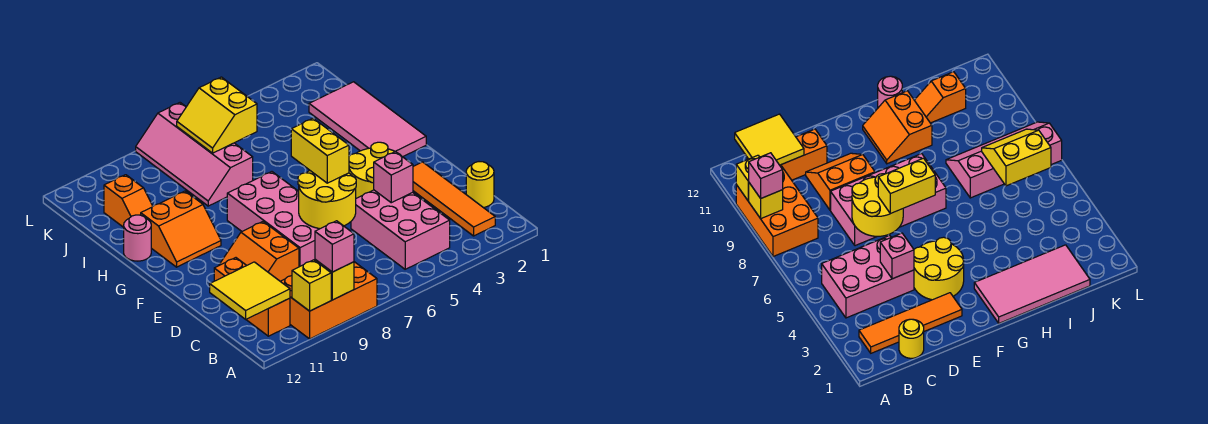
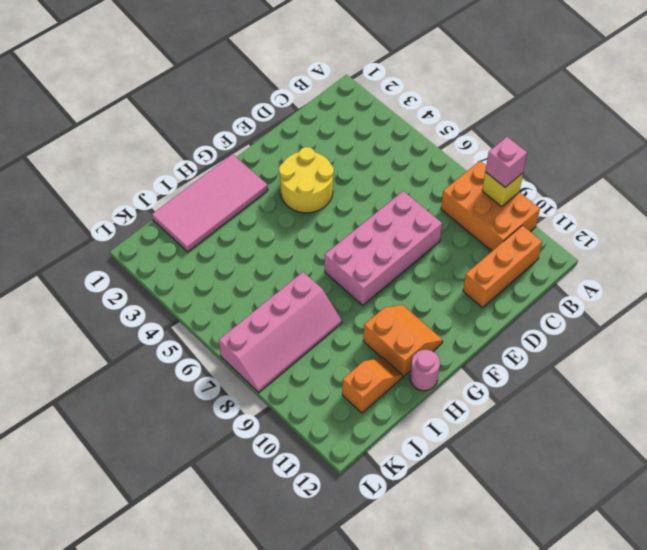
none -> orange tile B2:E2 level 1
none -> pink brick B4:D5 level 1
none -> yellow round brick C1 level 1

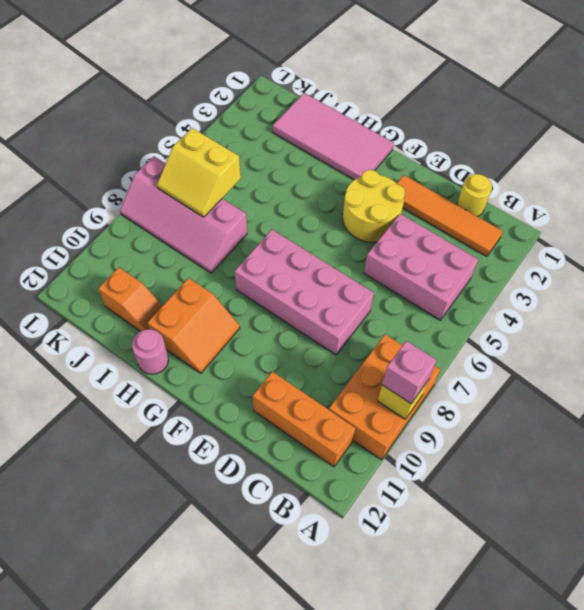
none -> orange slope D9:E10 level 1 top 9
none -> yellow brick A10 level 2
none -> yellow tile B11:C12 level 2

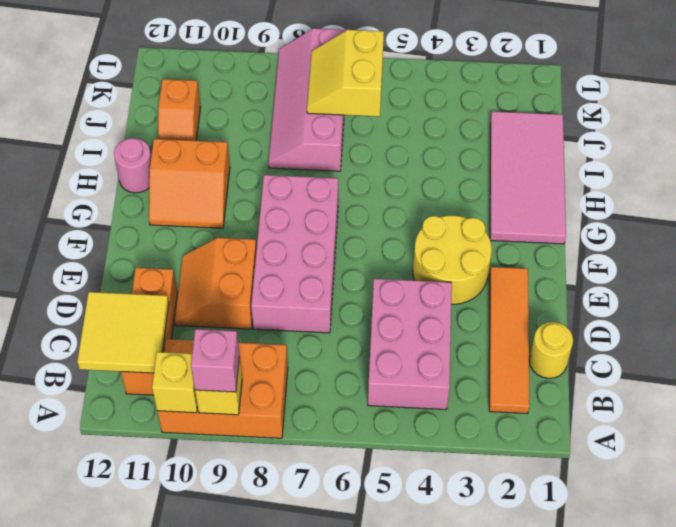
none -> pink brick D4 level 2
none -> yellow round brick D6:E7 level 2
none -> yellow brick E6:F6 level 3

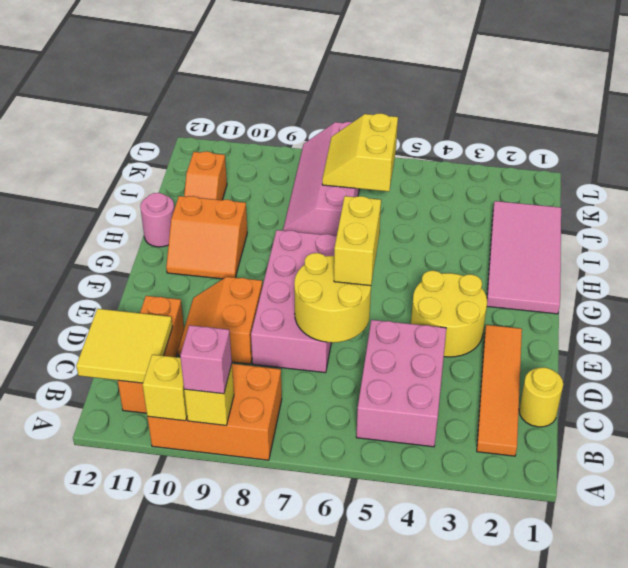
none -> pink brick D4 level 2

